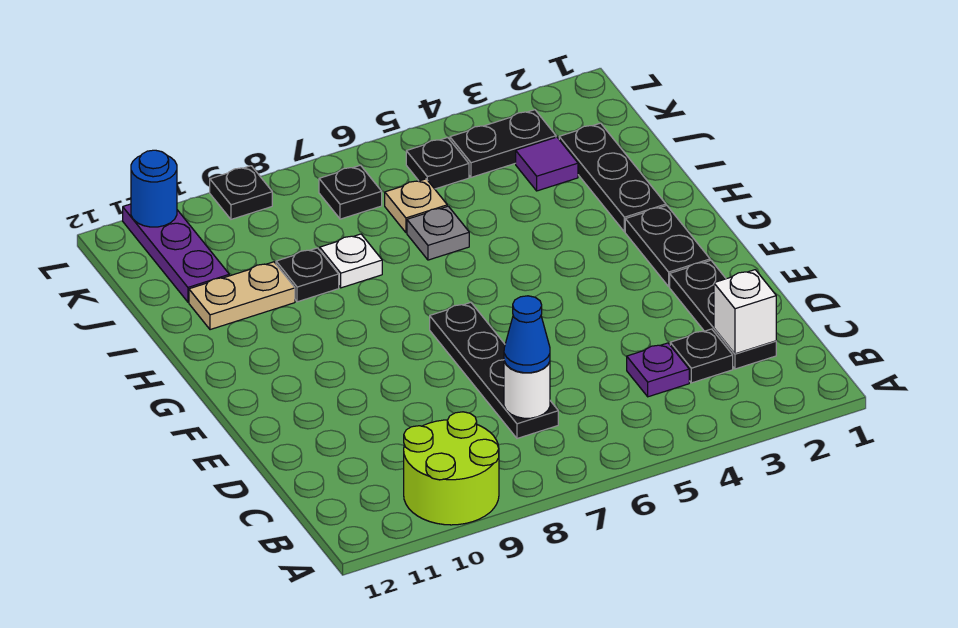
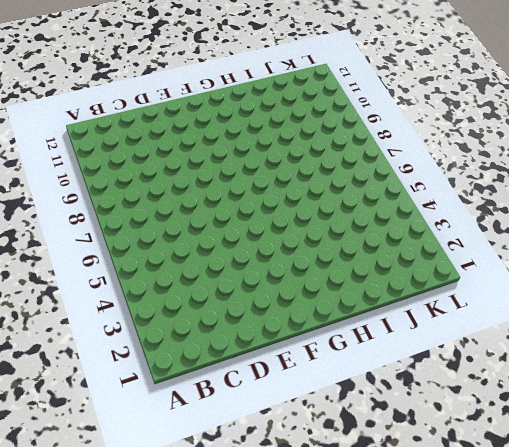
none -> lime round brick A9:B10 level 1
none -> black plate C2:E2 level 1
none -> black plate C3 level 1

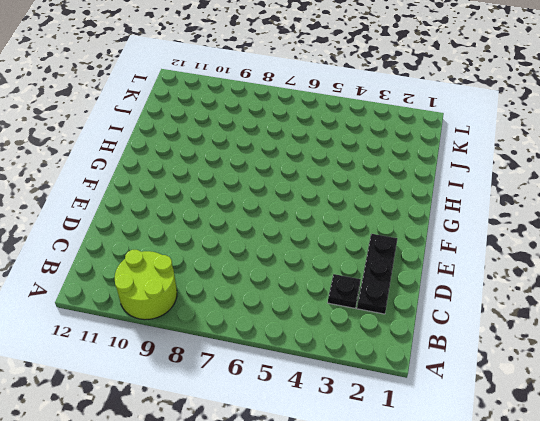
none -> purple plate C4 level 1
none -> black plate C7:F7 level 1
none -> black plate F2:G2 level 1

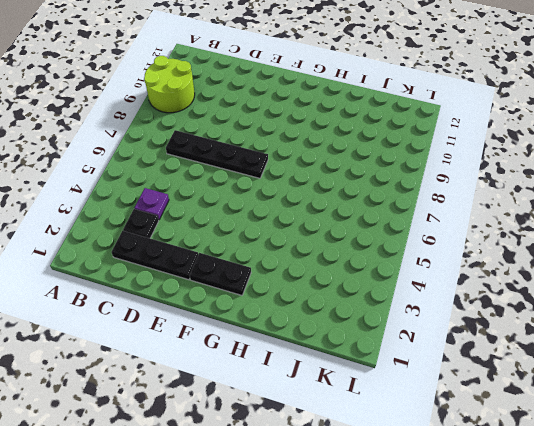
none -> black plate H2:J2 level 1
none -> grey plate I6 level 1
none -> white plate I8 level 1

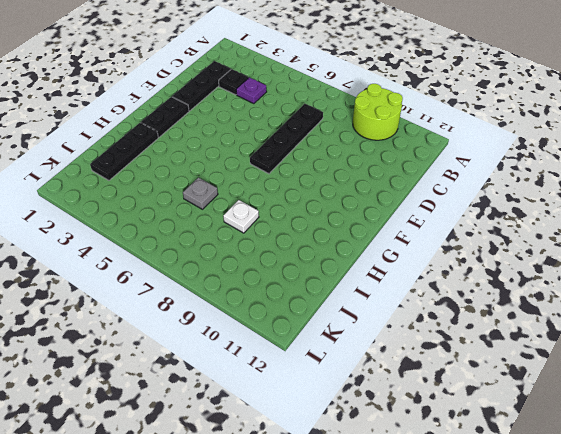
none -> black plate I9 level 1
none -> tan plate I10:I11 level 1
none -> purple tile J3 level 1

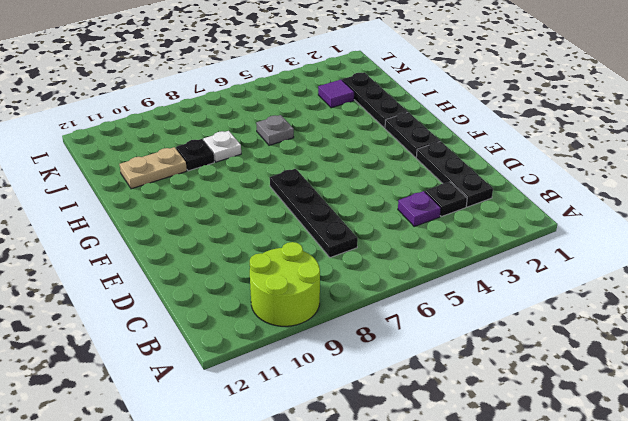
none -> tan plate J6 level 1
none -> purple plate J11:L11 level 1
none -> black plate K3:K4 level 1

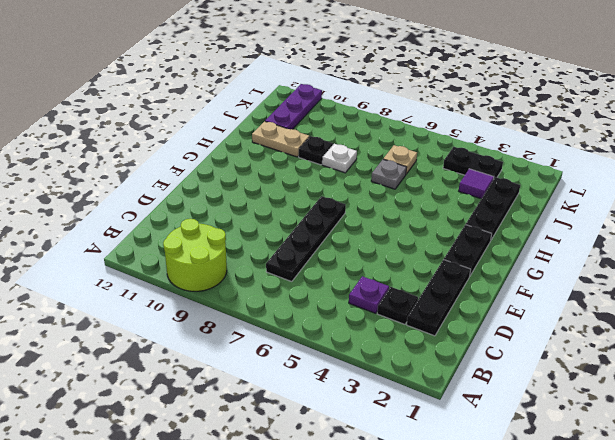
none -> black plate K5 level 1
none -> black plate K7 level 1
none -> black plate L9 level 1

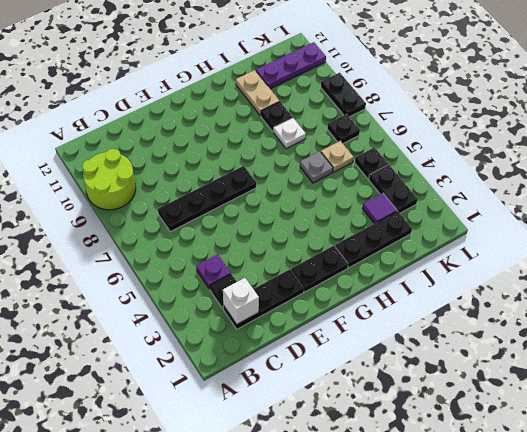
black plate L8:L9 level 1 -> black plate L9 level 1
none -> white round brick C7 level 2
none -> blue round brick L11 level 2
none -> blue cone C7 level 3

